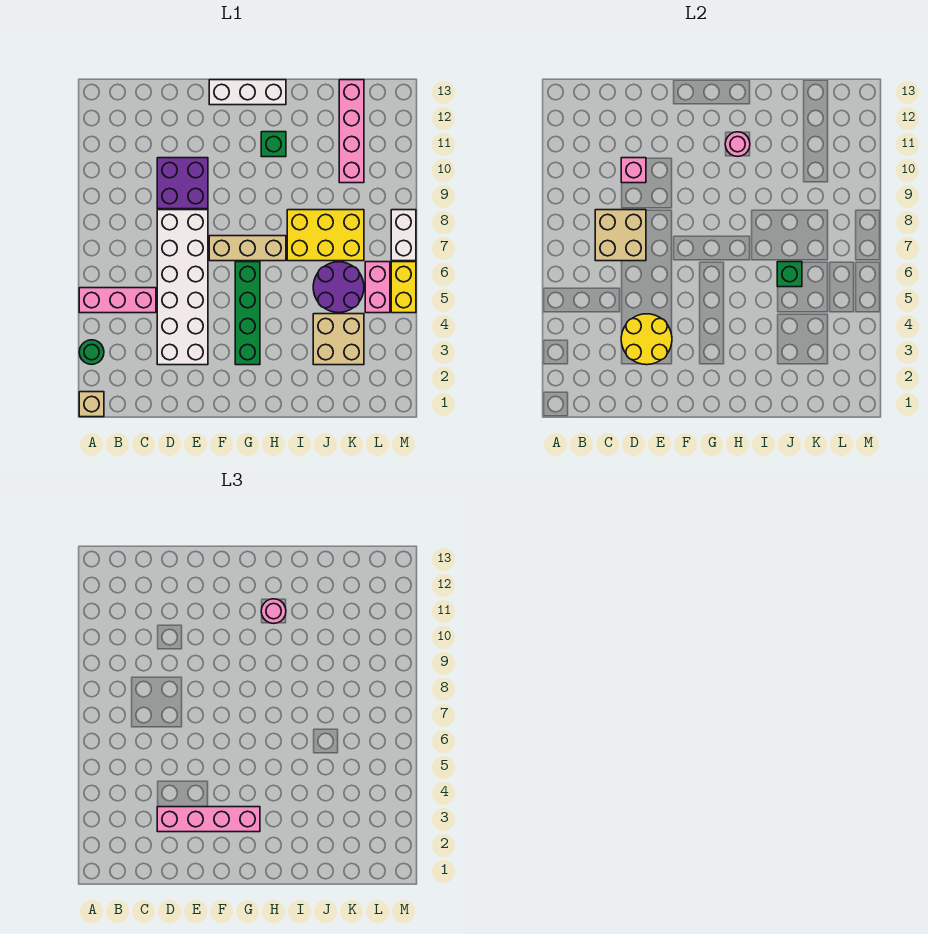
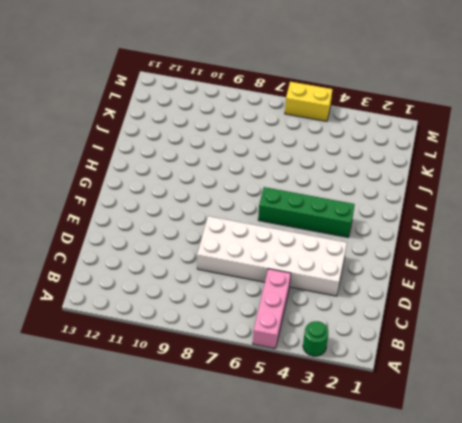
none -> tan brick A1 level 1
none -> purple brick D9:E10 level 1
none -> tan brick F7:H7 level 1

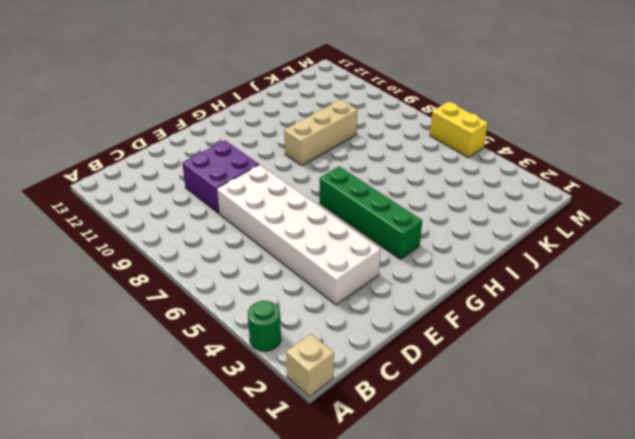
tan brick H9:J9 level 1 -> tan brick F7:H7 level 1
none -> pink brick A5:C5 level 1
none -> white brick F13:H13 level 1
none -> green brick H11 level 1

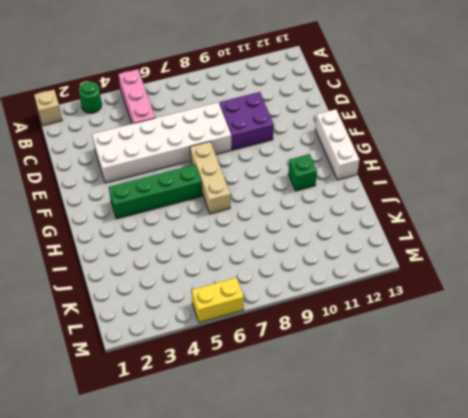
none -> yellow brick I7:K8 level 1
none -> tan brick J3:K4 level 1
none -> purple round brick J5:K6 level 1

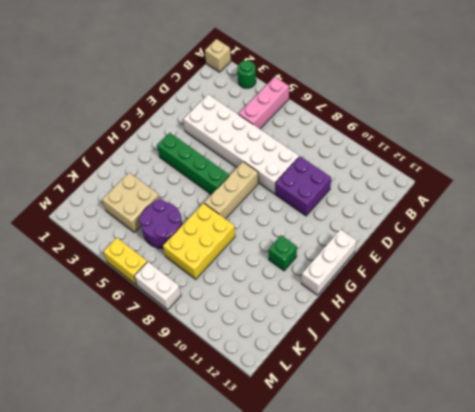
none -> pink brick K10:K13 level 1
none -> pink brick L5:L6 level 1
none -> tan brick C7:D8 level 2

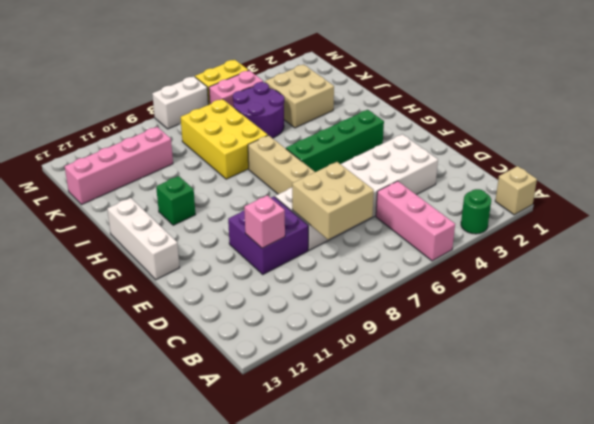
none -> yellow round brick D3:E4 level 2
none -> pink round brick H11 level 2
none -> green brick J6 level 2

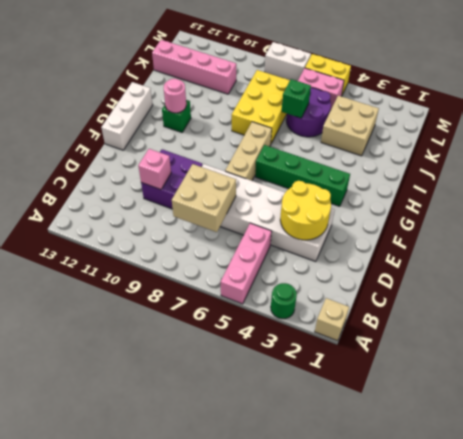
none -> pink brick D3:G3 level 3
none -> pink round brick H11 level 3

